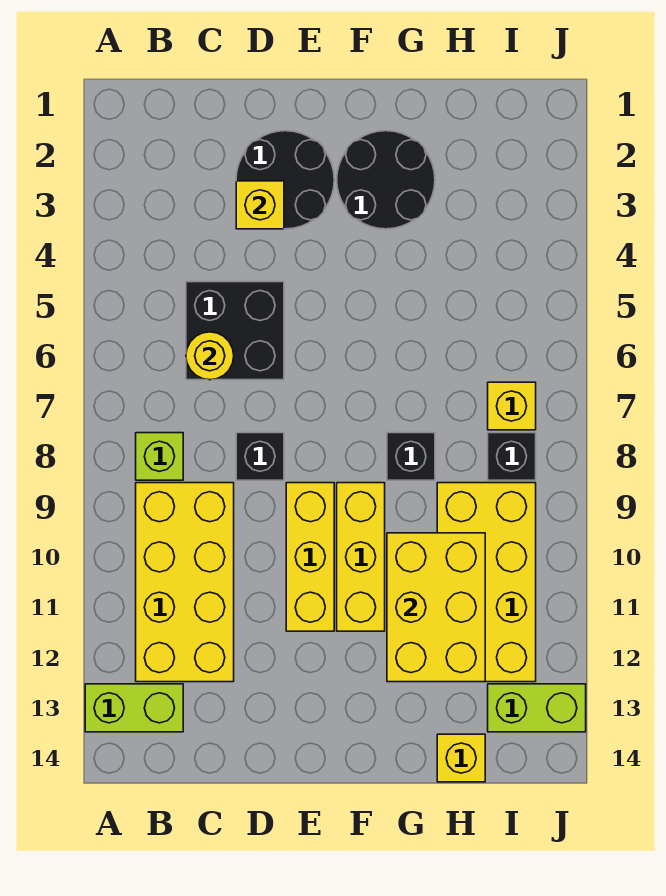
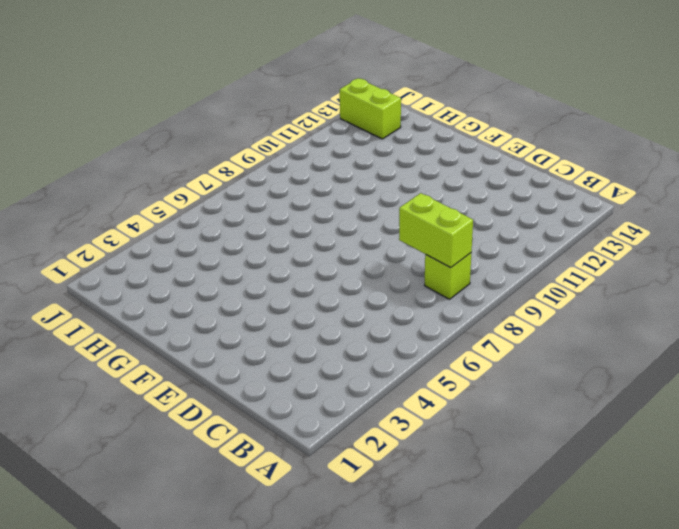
lime brick B8:C8 level 2 -> lime brick A13:B13 level 1
none -> yellow brick B9:C12 level 1
none -> black brick C5:D6 level 1
none -> black round brick D2:E3 level 1

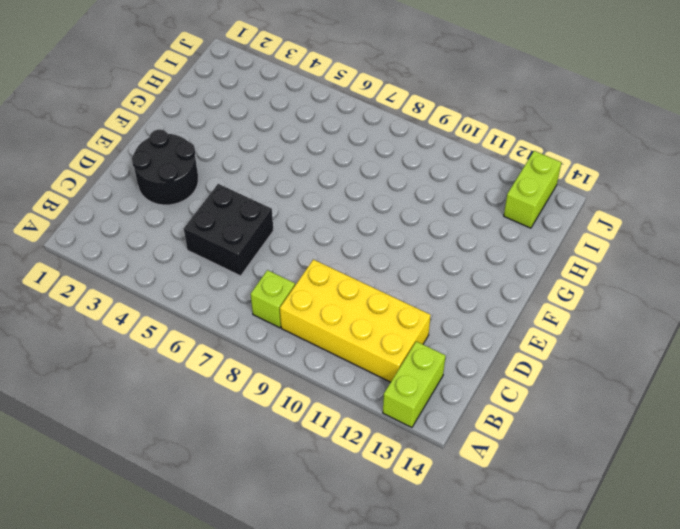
none -> black brick D8 level 1
none -> yellow brick E9:E11 level 1
none -> black round brick F2:G3 level 1

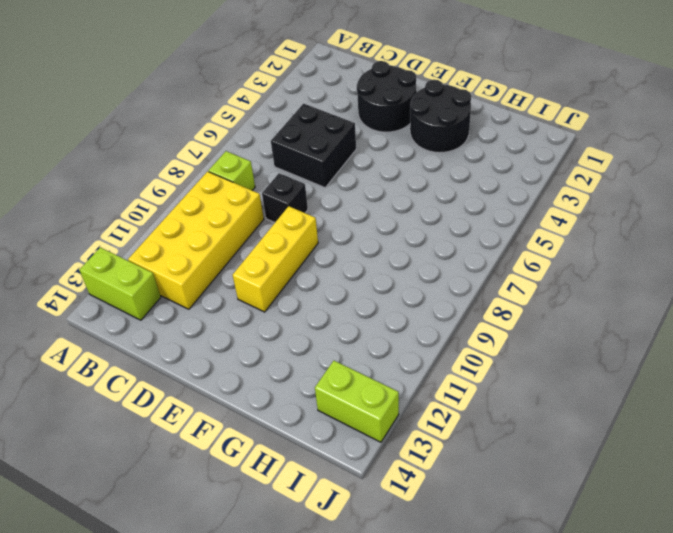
none -> yellow brick F9:F11 level 1
none -> black brick G8 level 1
none -> yellow brick H9:I12 level 1

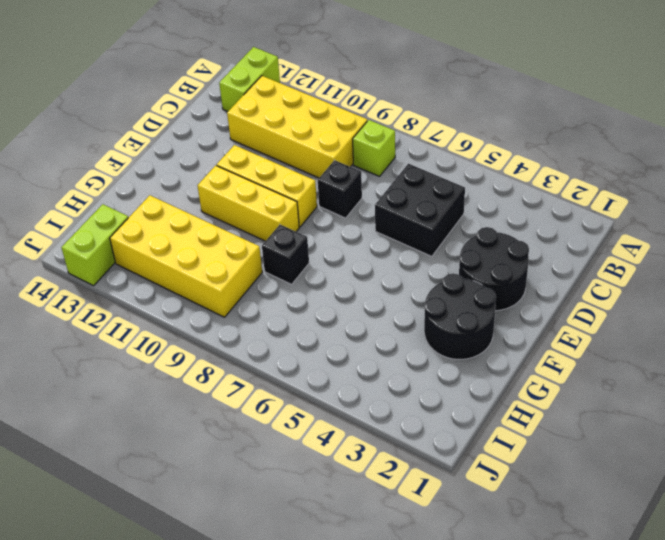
none -> yellow brick H14 level 1
none -> yellow brick I7 level 1
none -> black brick I8 level 1

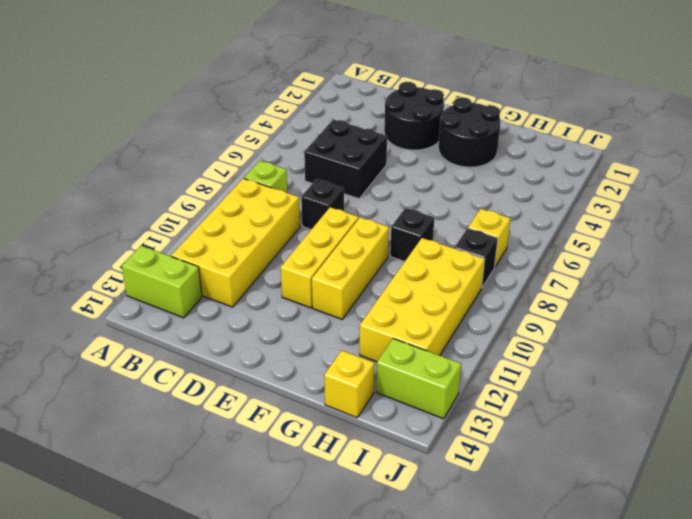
none -> yellow round brick C6 level 2
none -> yellow brick D3 level 2
none -> yellow brick G10:H12 level 2

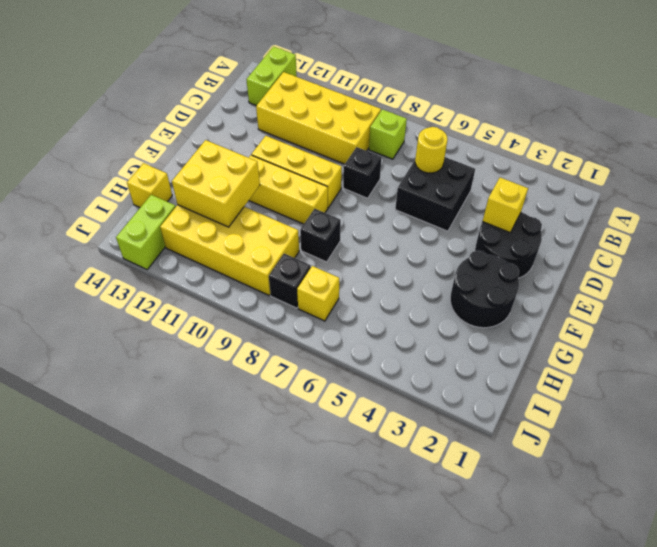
yellow brick G11:H12 level 2 -> yellow brick G10:H12 level 2

